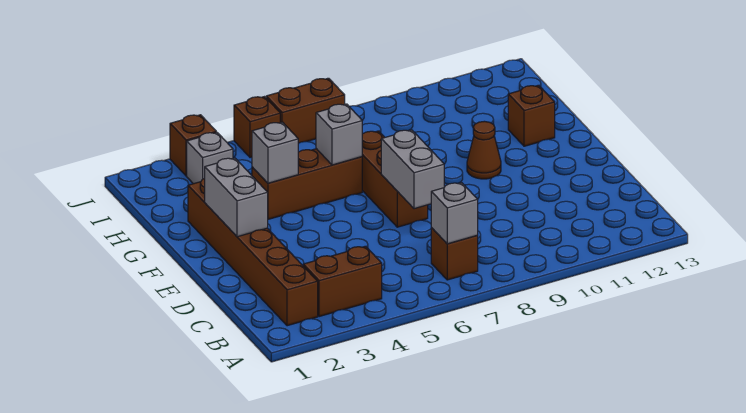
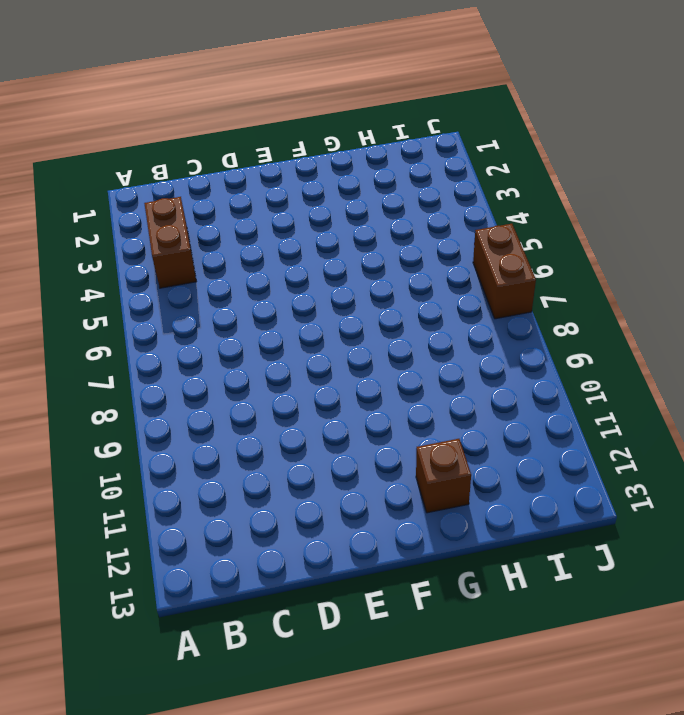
none -> brown brick B2:G2 level 1
none -> brown brick B7 level 1
none -> brown brick E7:G7 level 1

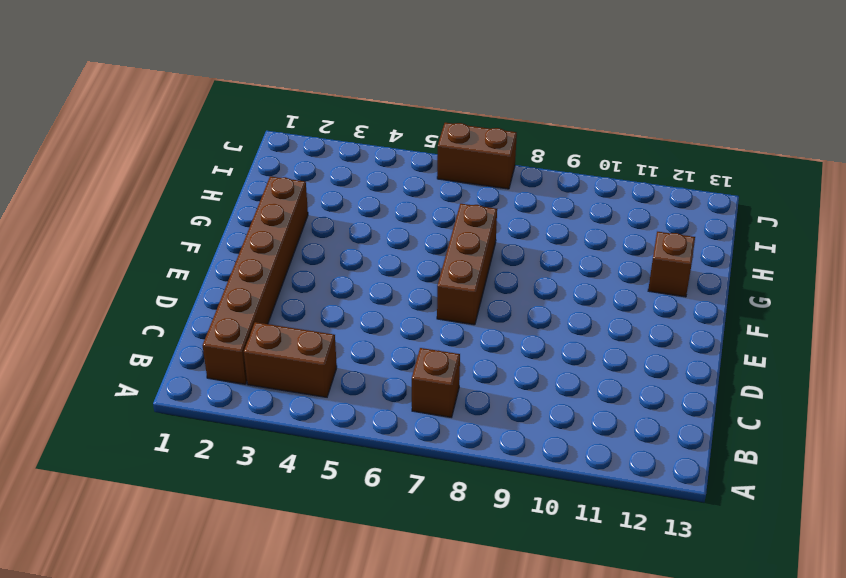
none -> brown cone F10 level 1
none -> brown brick G4:G6 level 1
none -> grey brick I3 level 1

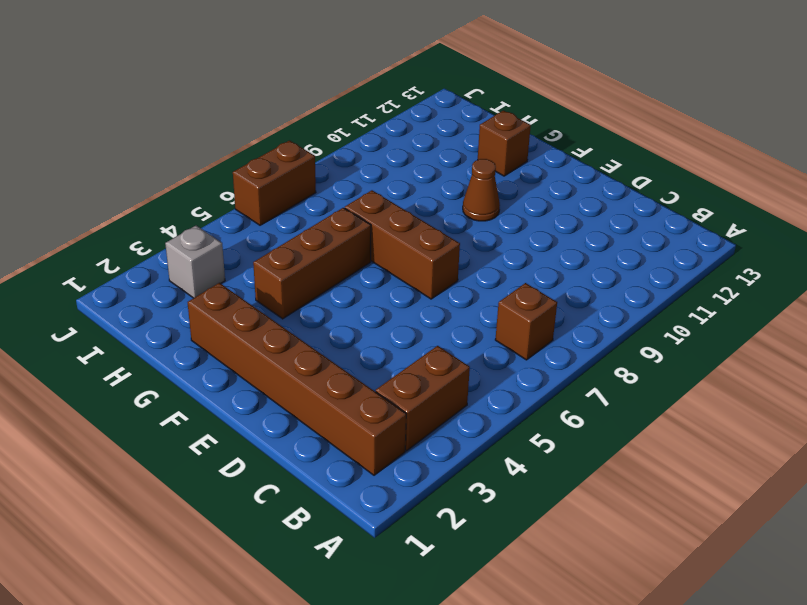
none -> brown brick J3 level 1
none -> brown brick J5 level 1
none -> grey brick B7 level 2

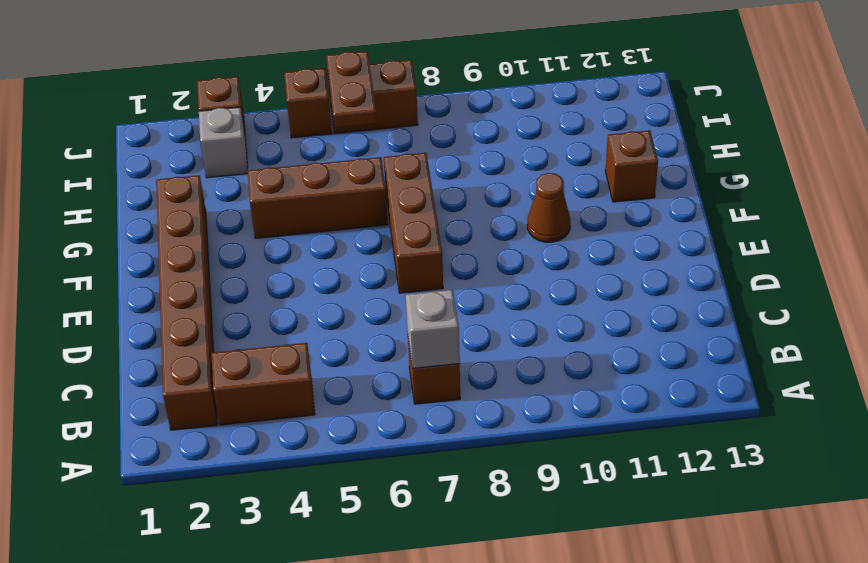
brown plate I6:J6 level 2 -> none
none -> grey brick D7:E7 level 2
none -> grey brick E2:F2 level 2
none -> grey brick G4 level 2

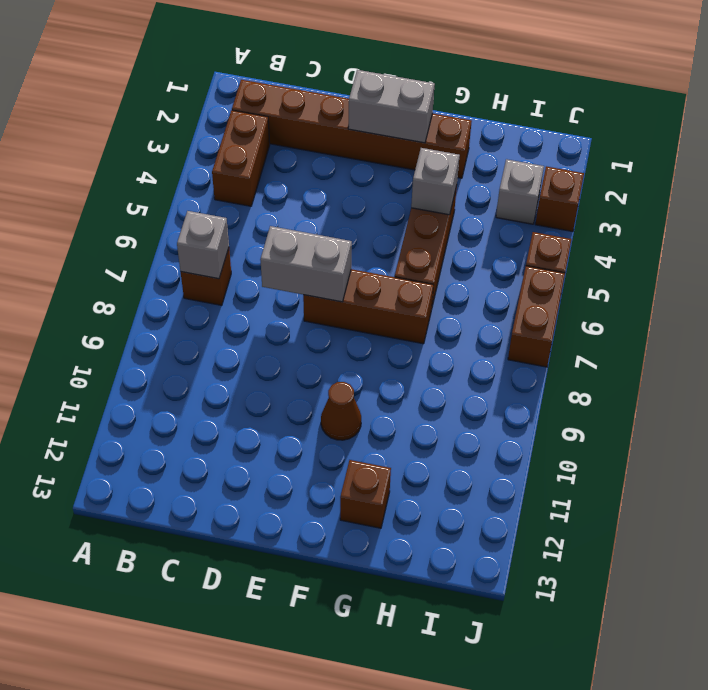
none -> grey brick G6 level 2

